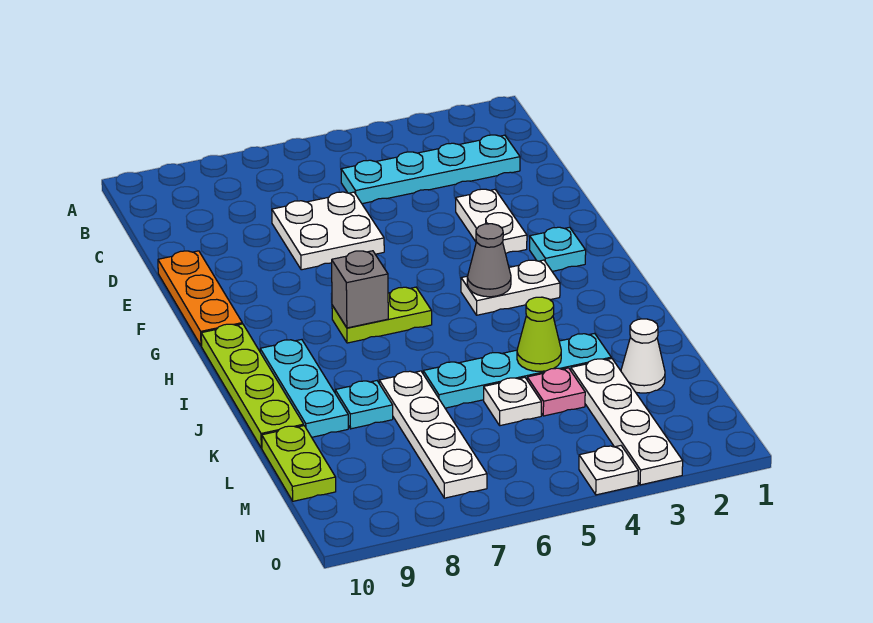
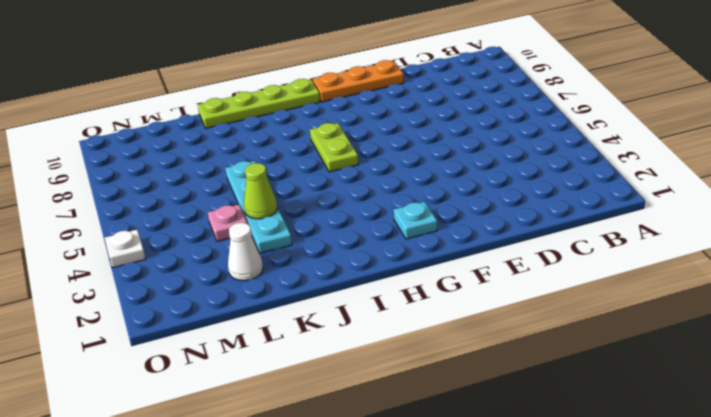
none -> cyan plate C2:C5 level 1
none -> white plate D6:E7 level 1
none -> white plate E3:F3 level 1

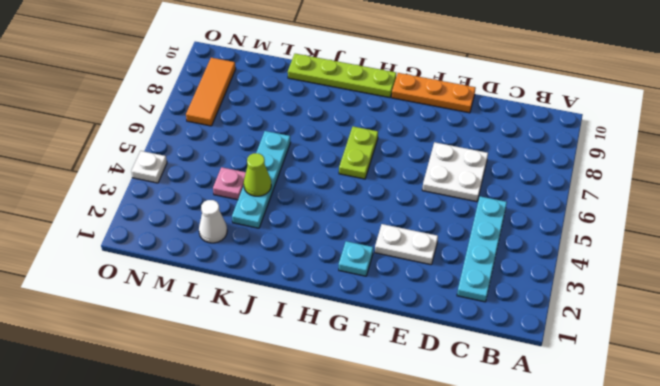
orange tile N7:N9 level 1 -> white plate K7:N7 level 1
none -> white plate H3:H4 level 1
none -> cyan plate I9:K9 level 1
none -> cyan plate K8 level 1

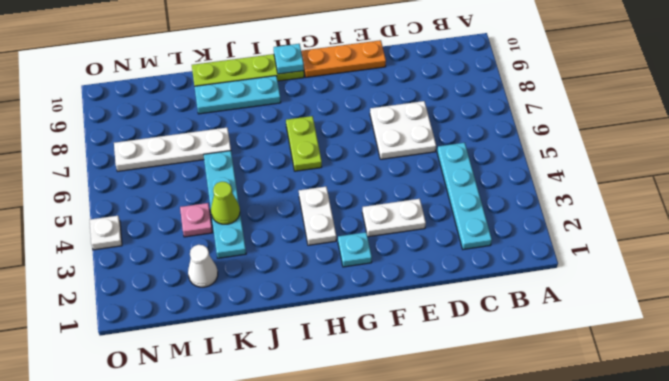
cyan plate H10 level 2 -> cyan plate K8 level 1
none -> white plate L3:O3 level 1
none -> white plate L5 level 1
none -> lime plate L10:M10 level 1

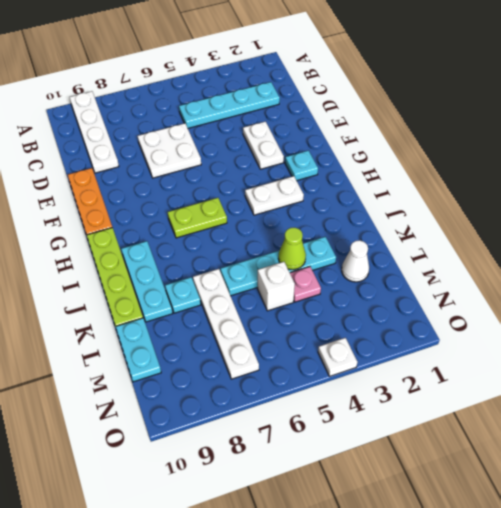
white plate A9:D9 level 1 -> white plate L3:O3 level 1
white brick L5 level 1 -> white plate L5 level 1
cyan plate L10:M10 level 1 -> lime plate L10:M10 level 1
none -> grey cone H4 level 2
none -> grey brick H7 level 2

